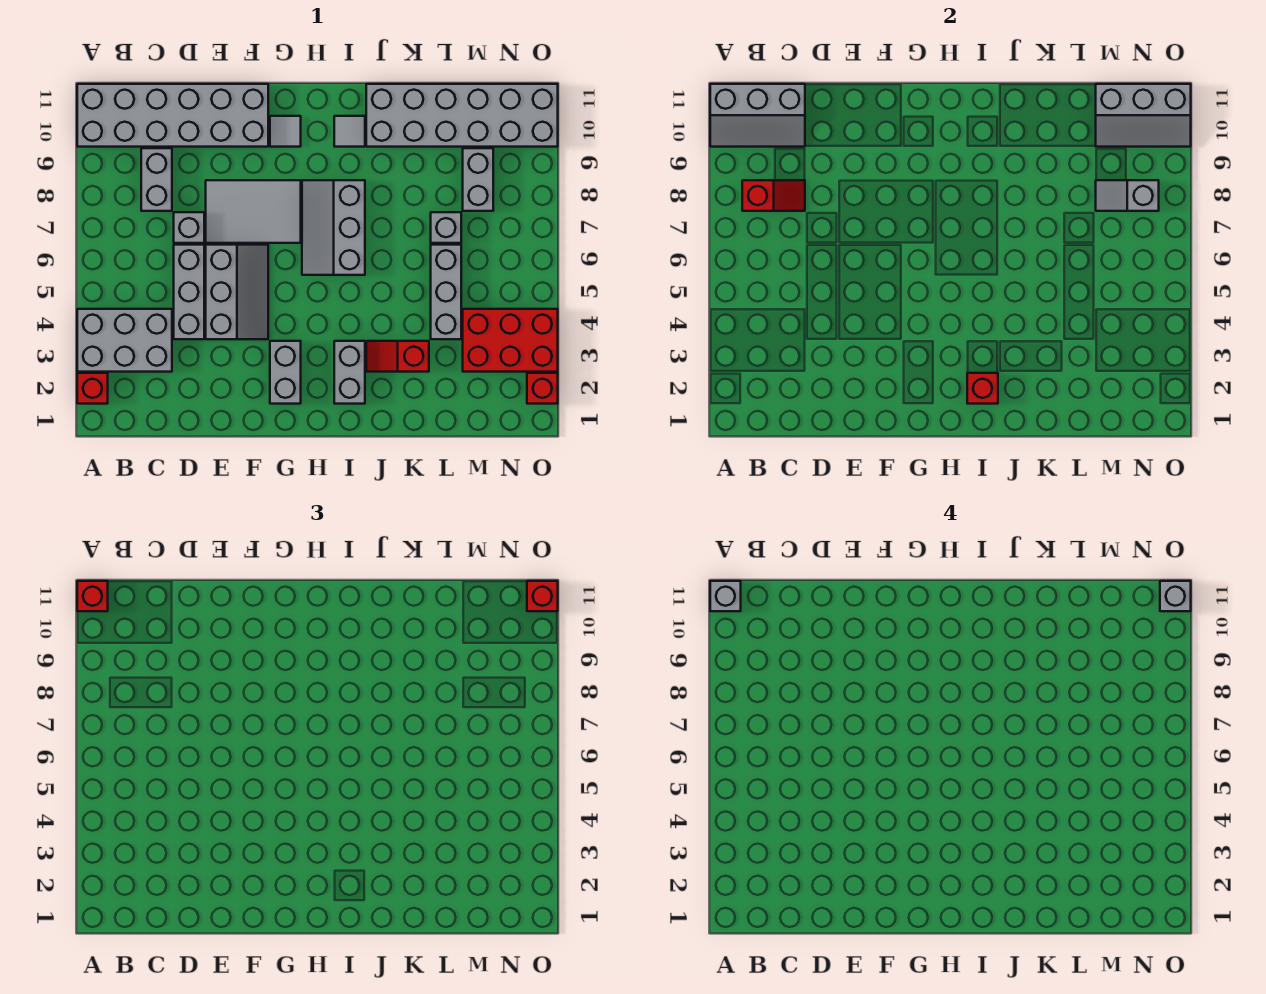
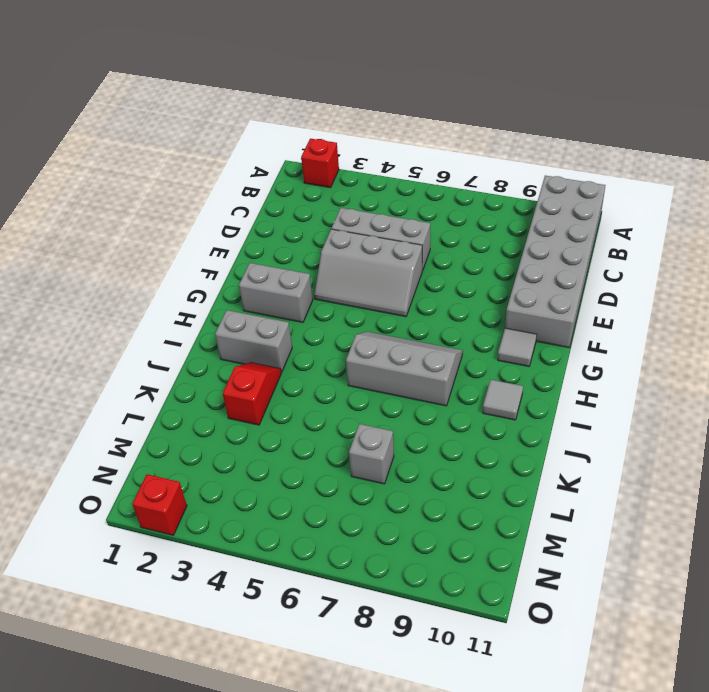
none -> grey brick A3:C4 level 1
none -> grey brick C8:C9 level 1
none -> grey brick D7 level 1

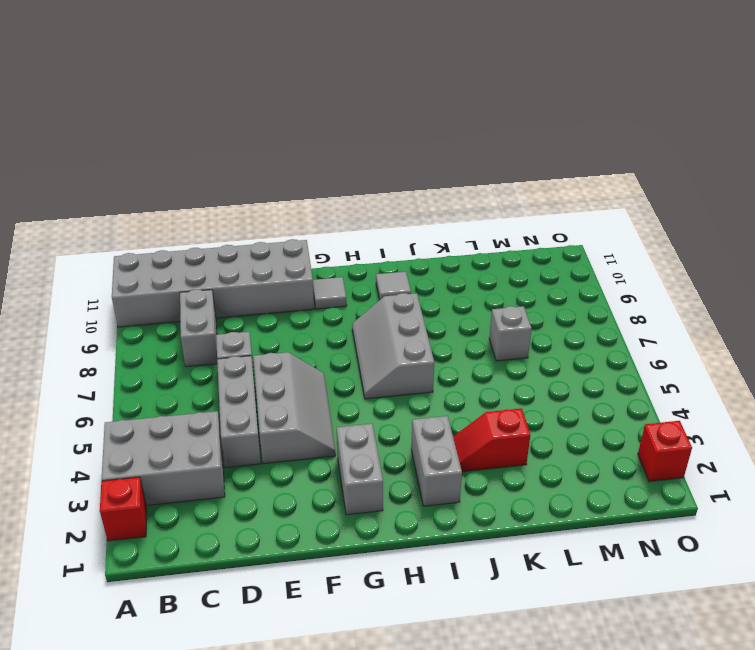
none -> grey tile E7:G8 level 1
none -> grey brick J10:O11 level 1
none -> grey brick L4:L6 level 1

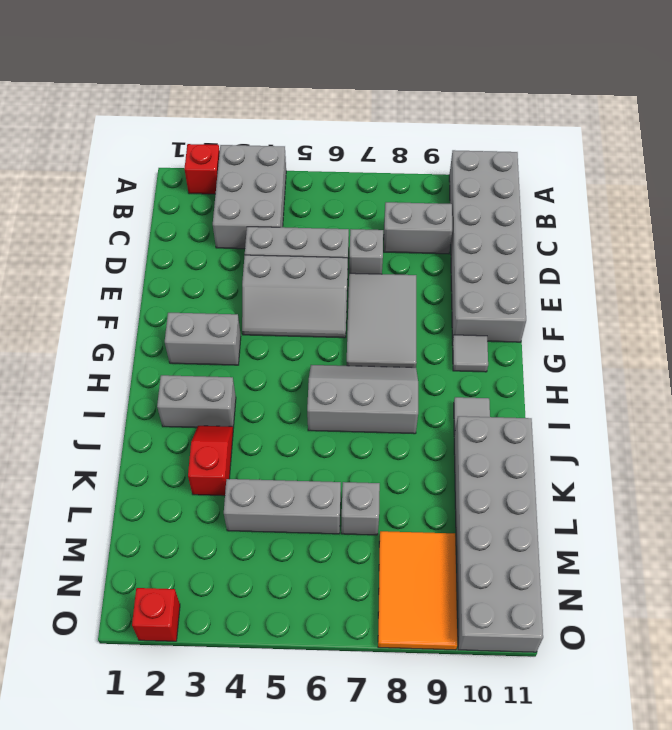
orange tile M8:O9 level 1 -> grey brick M8:M9 level 1
none -> red brick M3:O4 level 1
none -> grey slope A10:C11 level 2 top 11
none -> red slope B8:C8 level 2 top B

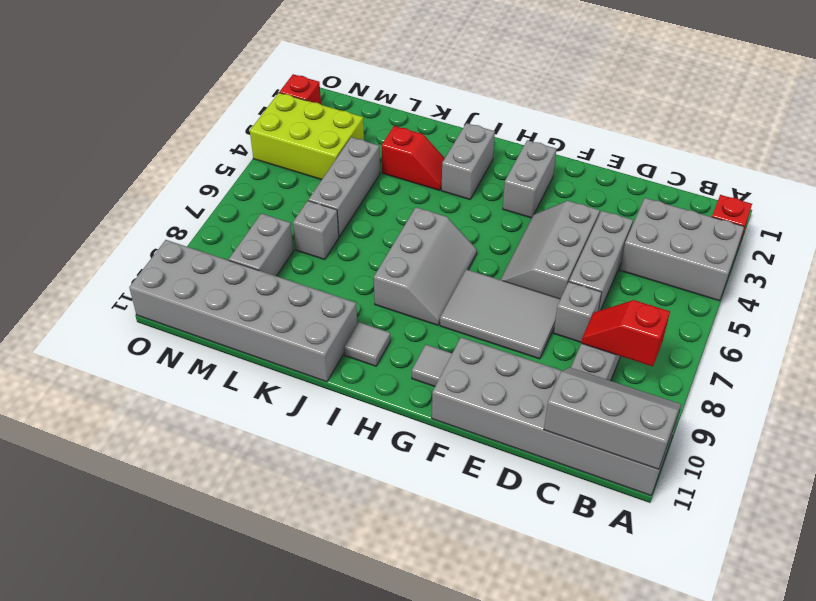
lime brick M3:O4 level 1 -> red brick M3:O4 level 1
none -> red brick I2 level 2
none -> grey slope M8:N8 level 2 top N
none -> grey slope M10:O11 level 2 top 11

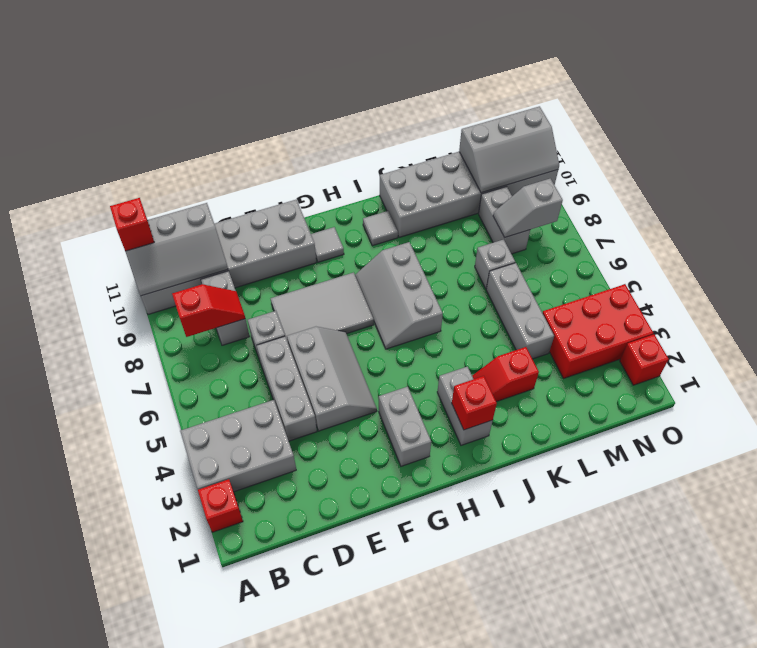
none -> red brick O11 level 3
none -> grey brick A11 level 4
none -> grey brick O11 level 4

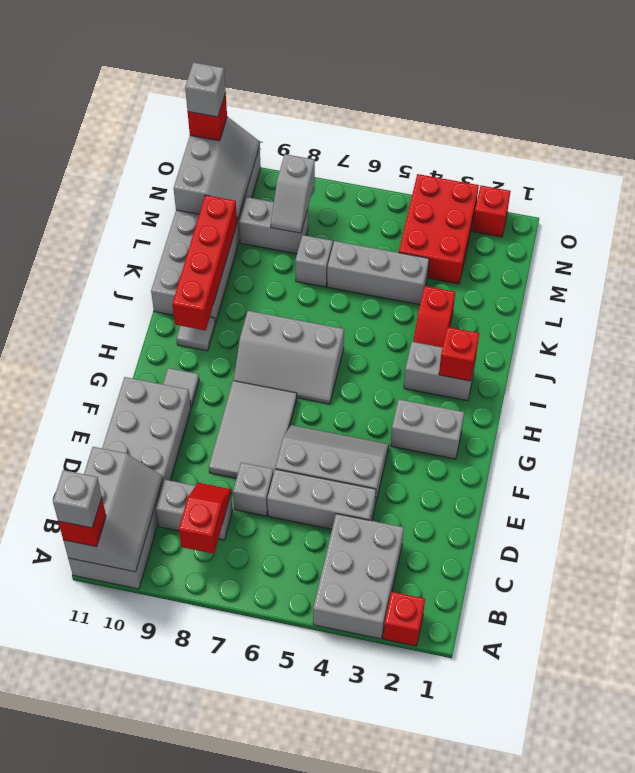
red brick I10:L10 level 2 -> none

